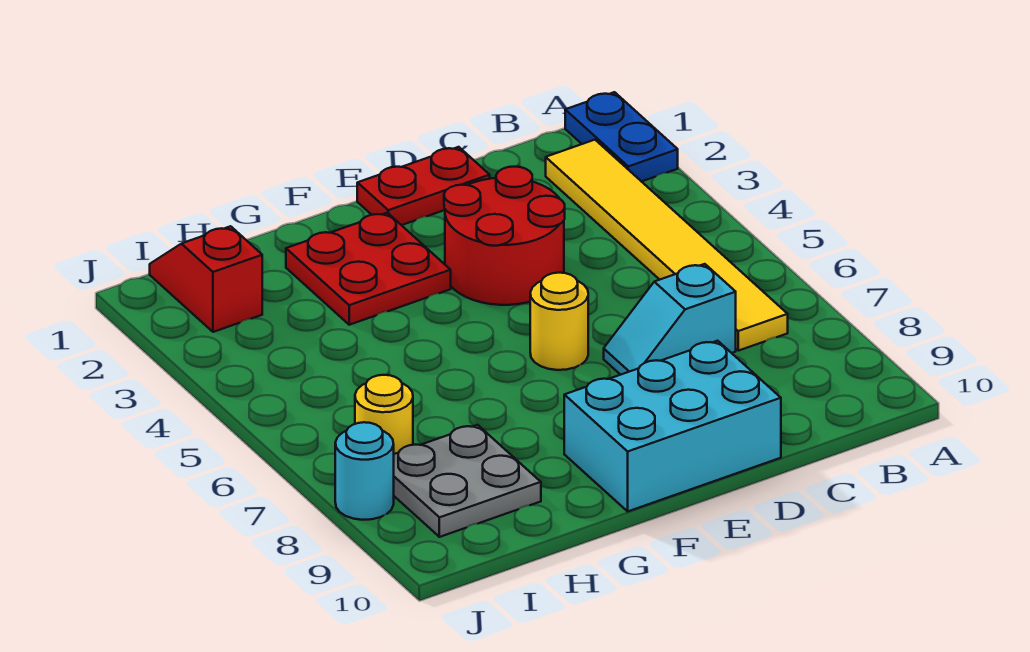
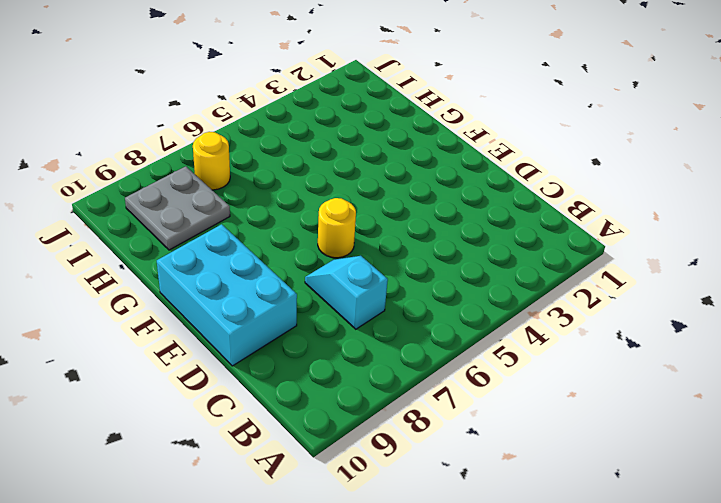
none -> blue plate A1:A2 level 1
none -> yellow tile B2:B7 level 1
none -> red plate D1:E1 level 1

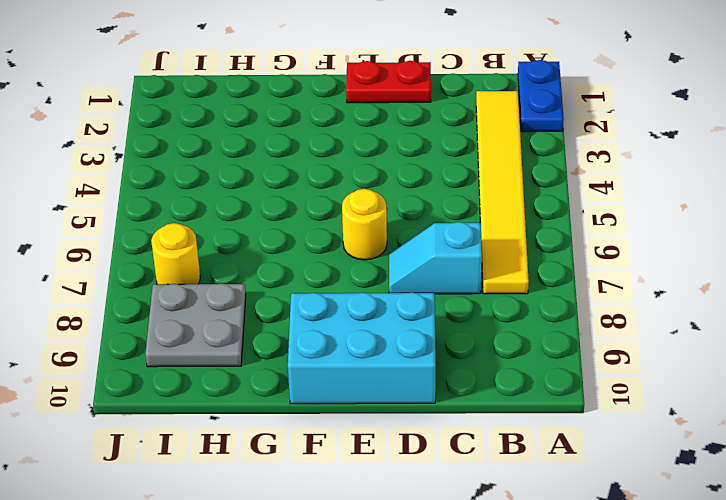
none -> red round brick D3:E4 level 1
none -> red plate F2:G3 level 1
none -> red slope I1:I2 level 1 top 2

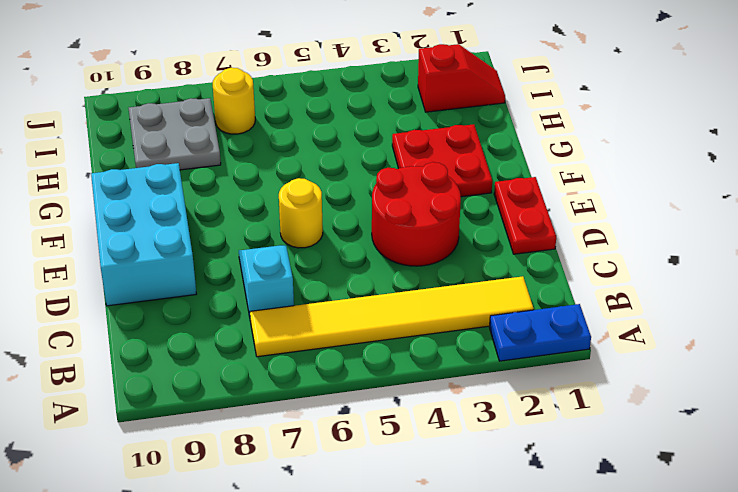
none -> cyan round brick J8 level 1

